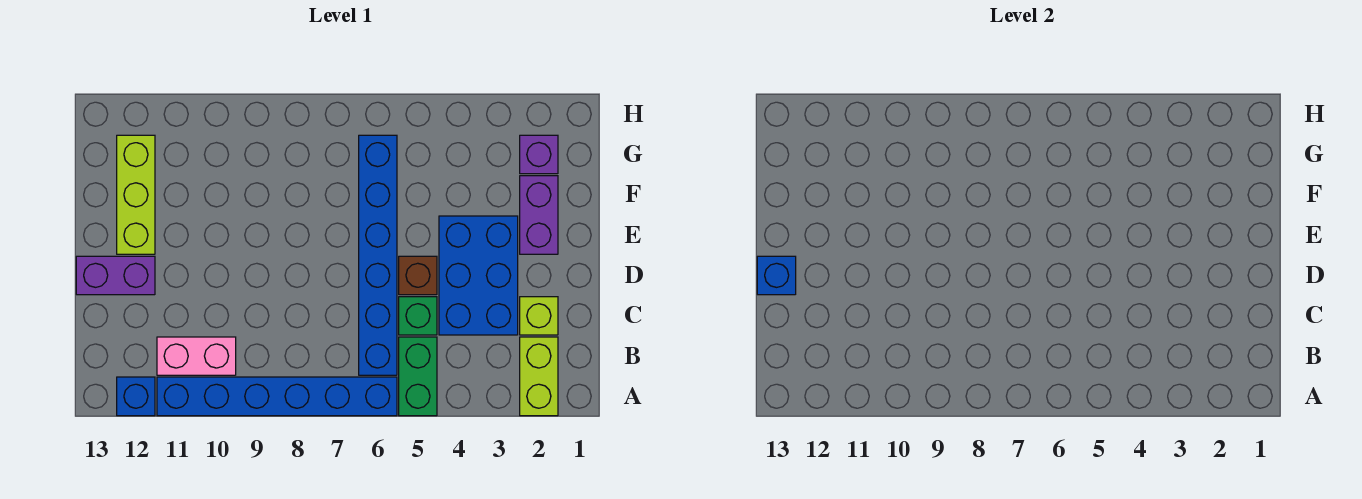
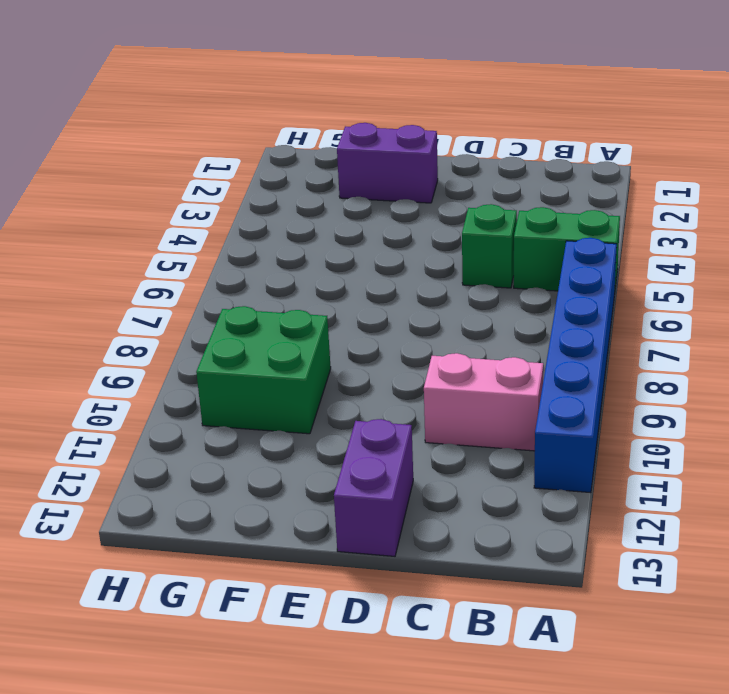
pink brick B10:C10 level 1 -> pink brick B10:B11 level 1
green brick F9:G10 level 1 -> none
none -> lime brick A2:B2 level 1
none -> blue brick A12 level 1
none -> blue brick B6:G6 level 1

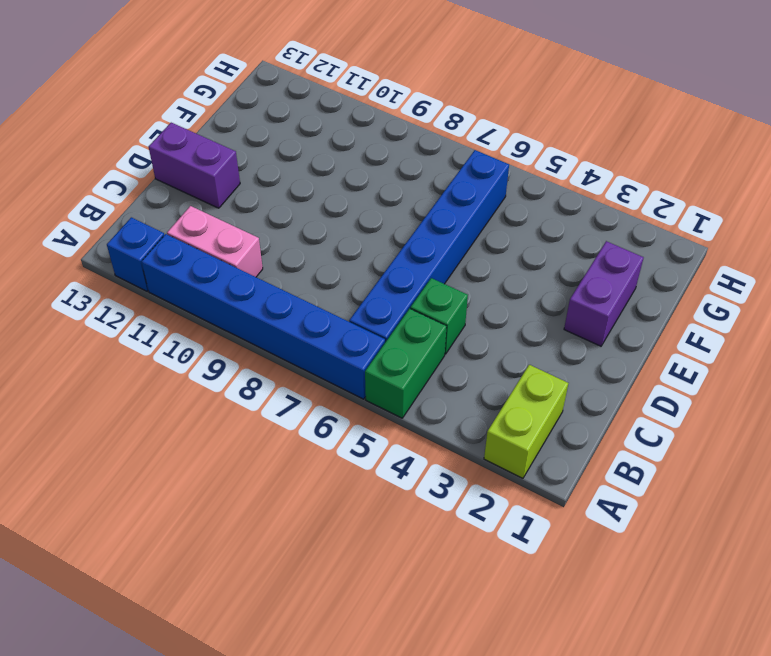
none -> lime brick C2 level 1
none -> blue brick C3:E4 level 1
none -> brown brick D5 level 1

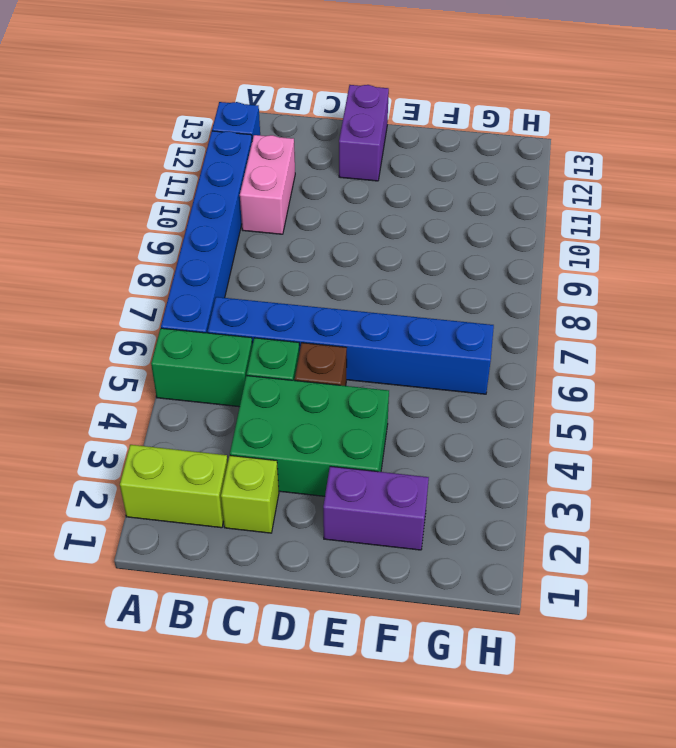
green brick C3:E4 level 1 -> blue brick C3:E4 level 1
none -> lime brick E12:G12 level 1
none -> purple brick G2 level 1
none -> blue brick D13 level 2

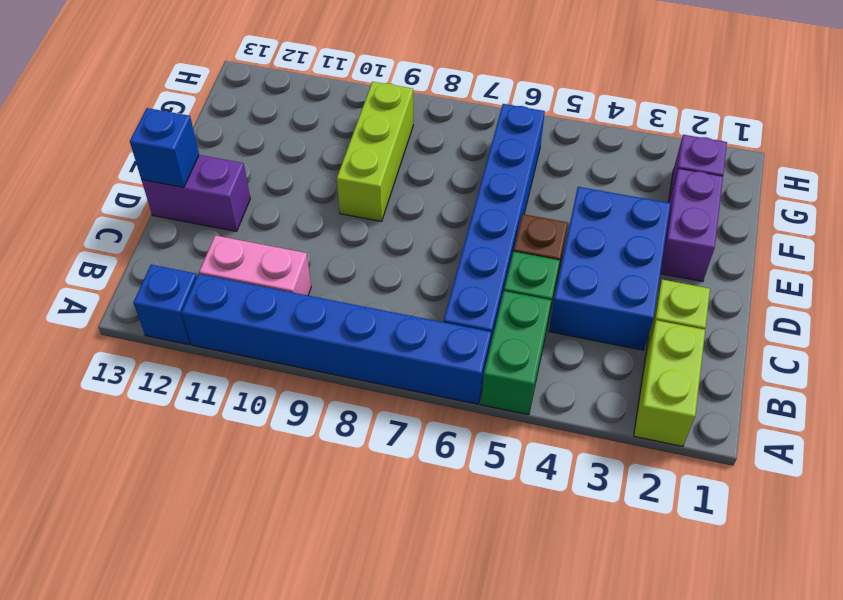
lime brick E9:G9 level 1 -> lime brick E12:G12 level 1

